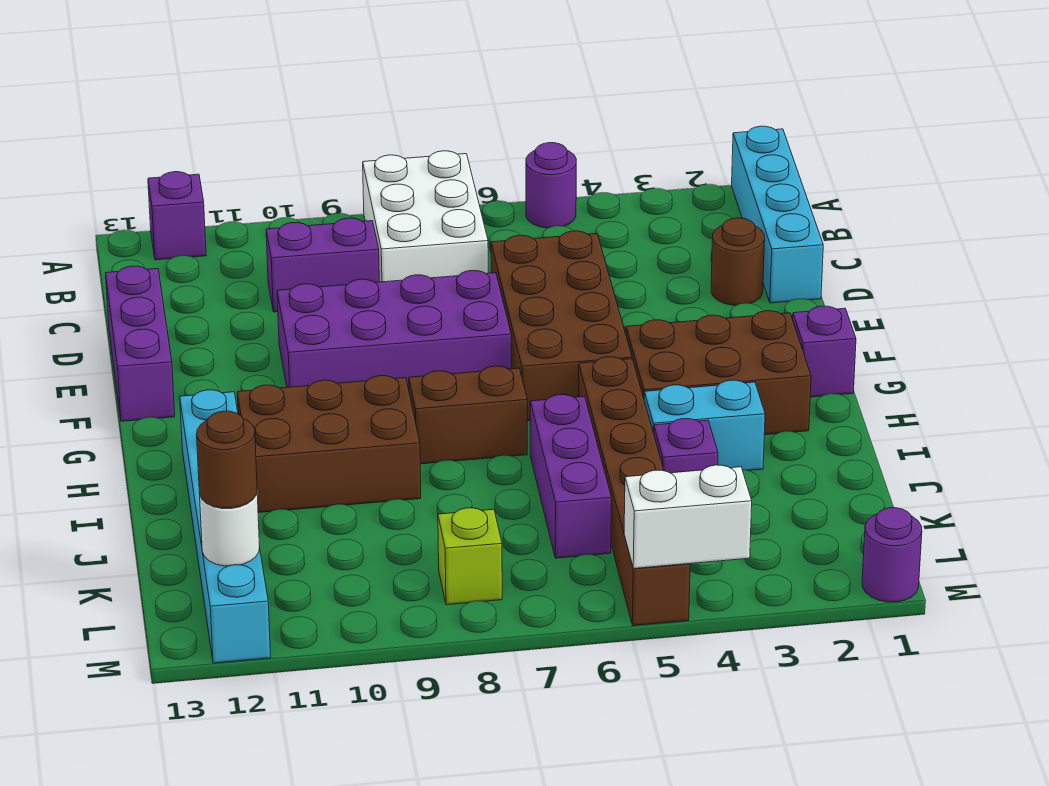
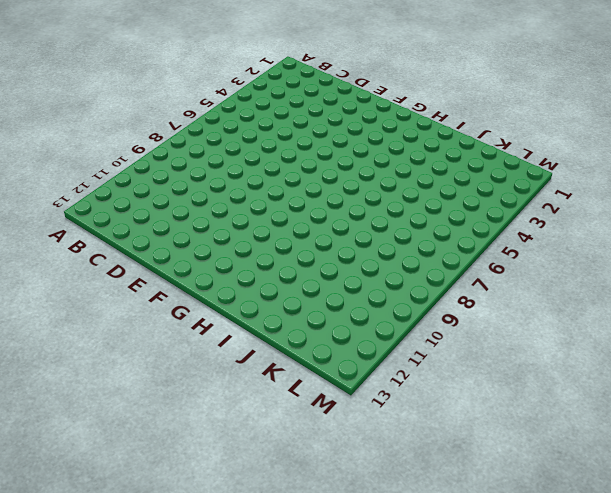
none -> cyan brick A1:D1 level 1
none -> purple round brick A5 level 1
none -> white brick A7:C8 level 1

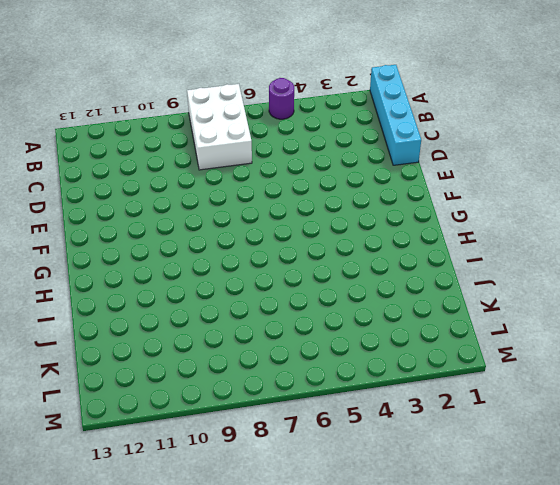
none -> purple brick A12 level 1
none -> purple brick C9:C10 level 1
none -> brown round brick D2 level 1

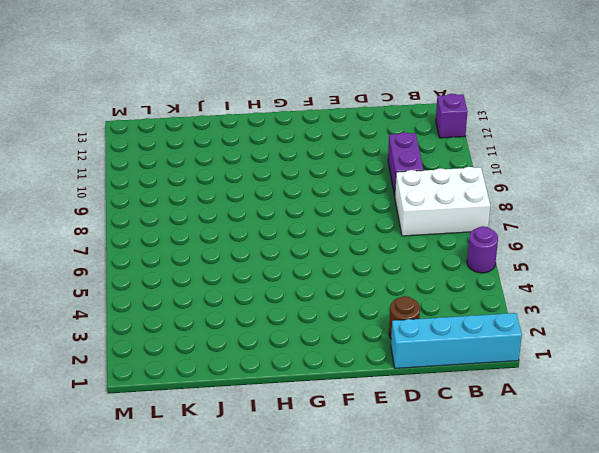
none -> brown brick D5:G6 level 1
none -> purple brick D13:F13 level 1
none -> purple brick E7:F10 level 1

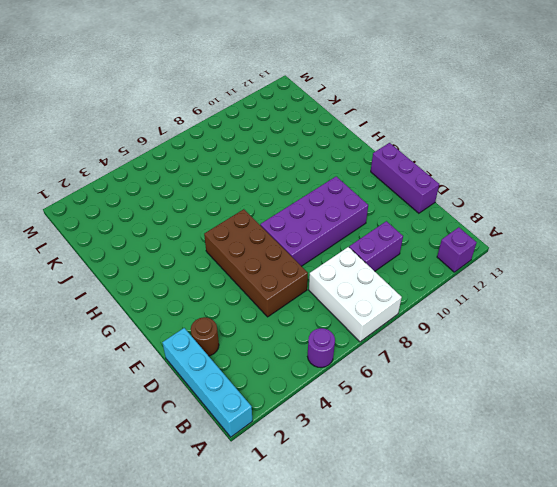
none -> purple brick G1 level 1
none -> brown brick G2:H4 level 1
none -> brown brick H5:M5 level 1

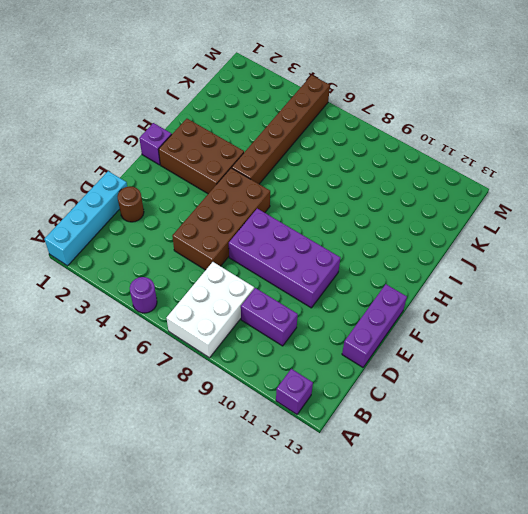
none -> brown brick H7:H8 level 1
none -> brown brick H9:I11 level 1
none -> cyan brick H12:M12 level 1

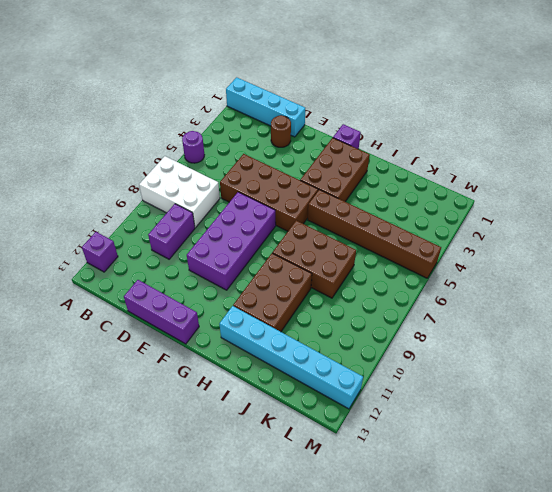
brown brick H7:J8 level 1 -> brown brick H7:H8 level 1
none -> cyan brick I3:I4 level 1
none -> purple brick I6:K6 level 1
none -> purple brick J4 level 1

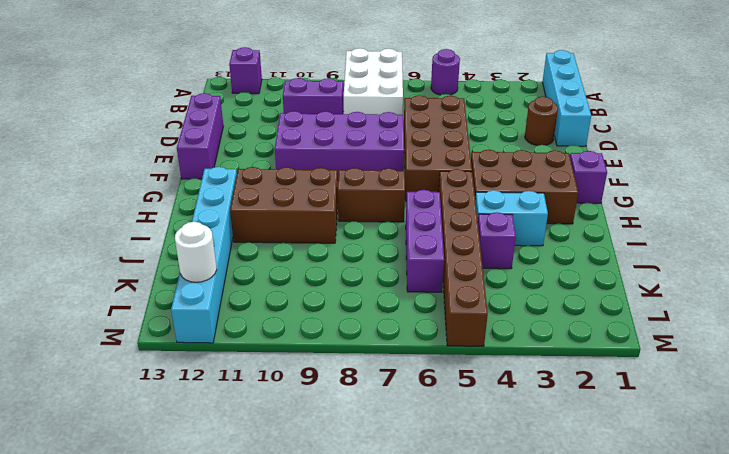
none -> lime brick L8 level 1
none -> purple round brick M1 level 1
none -> white brick M4:M5 level 2

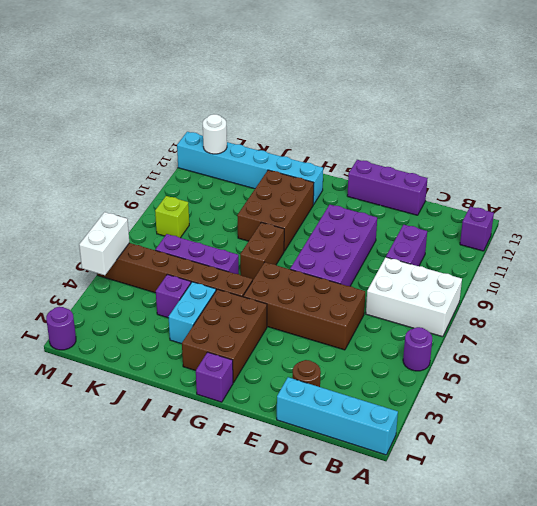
none -> brown round brick L12 level 3

